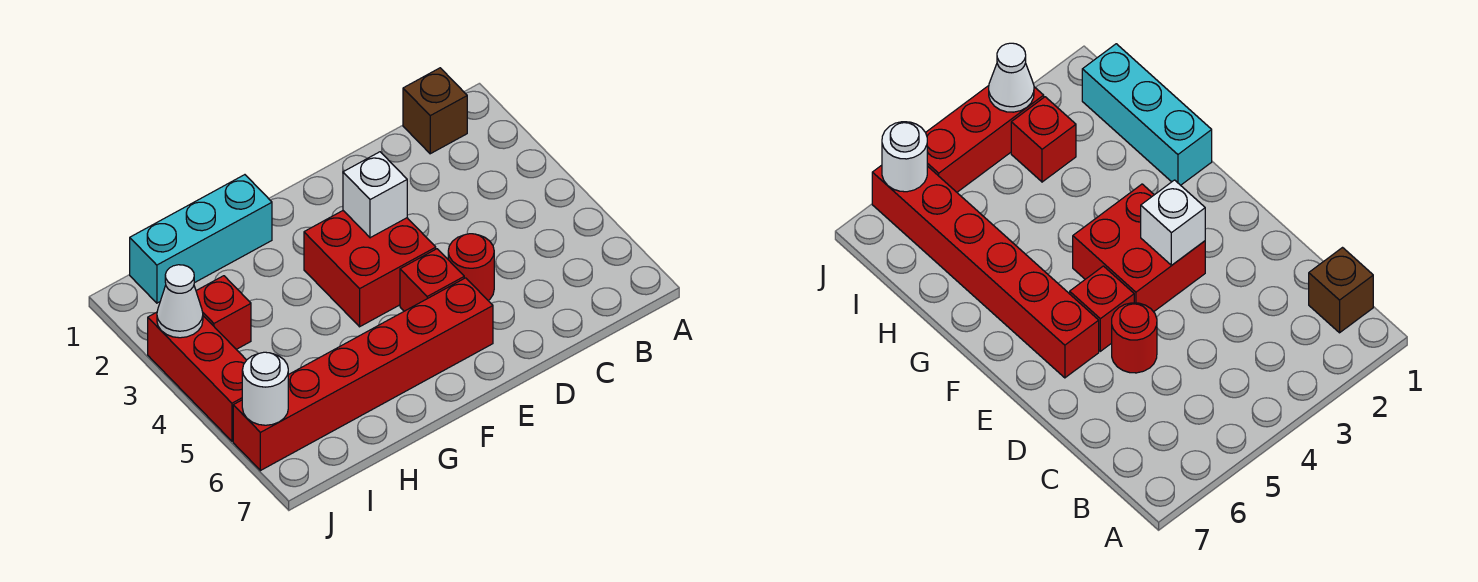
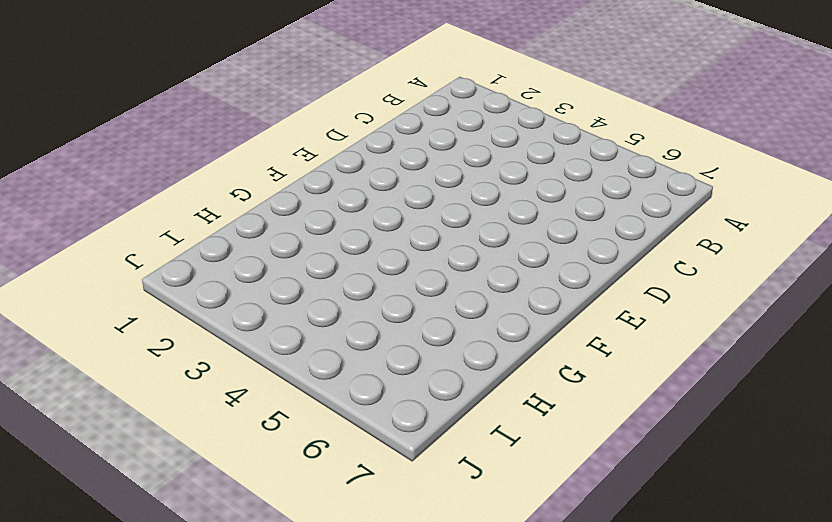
none -> brown brick B1 level 1
none -> red round brick D5 level 1

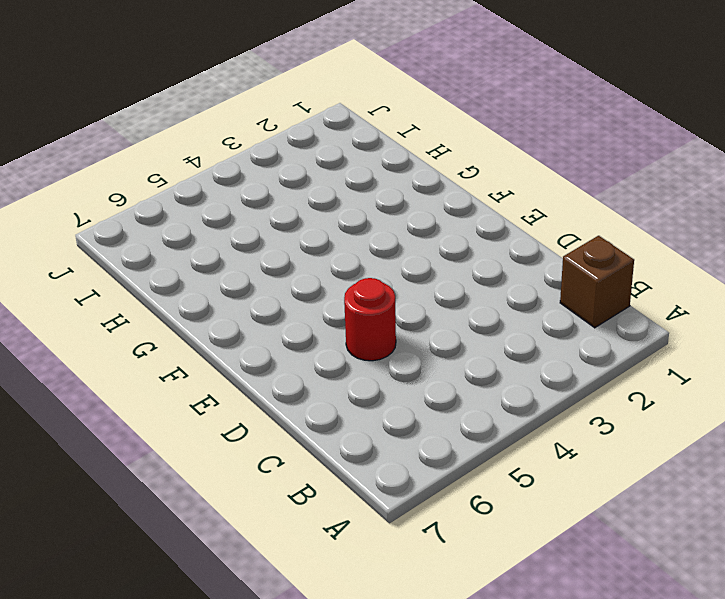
none -> red brick E3:F4 level 1
none -> red brick E5 level 1

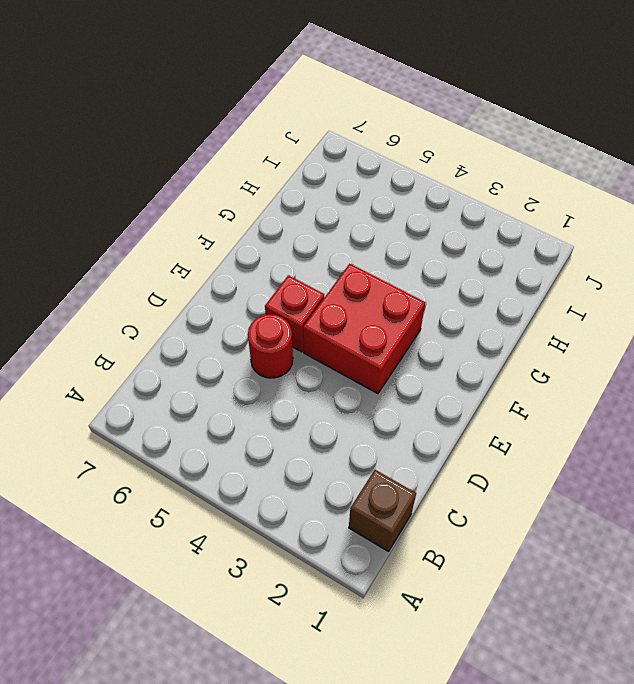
none -> red brick E6:J6 level 1
none -> cyan brick G1:I1 level 1

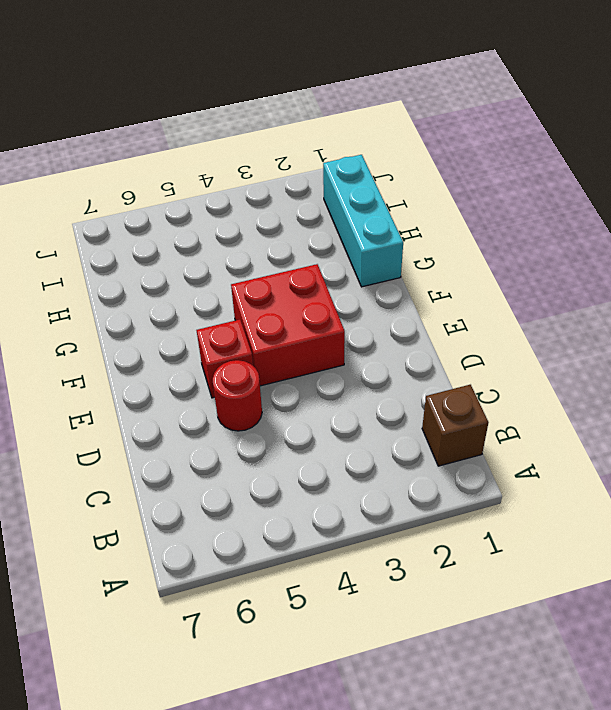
none -> red brick E6:J6 level 1
none -> red brick I3 level 1

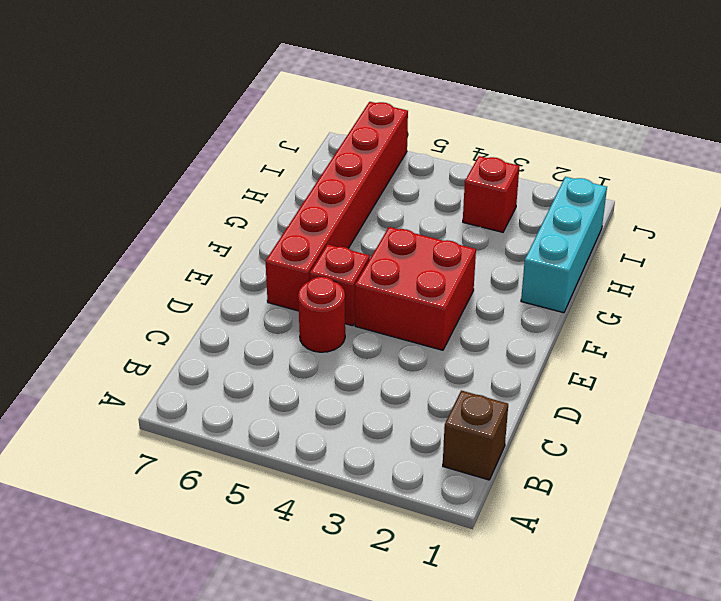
none -> red brick J3:J5 level 1
none -> white brick E3 level 2

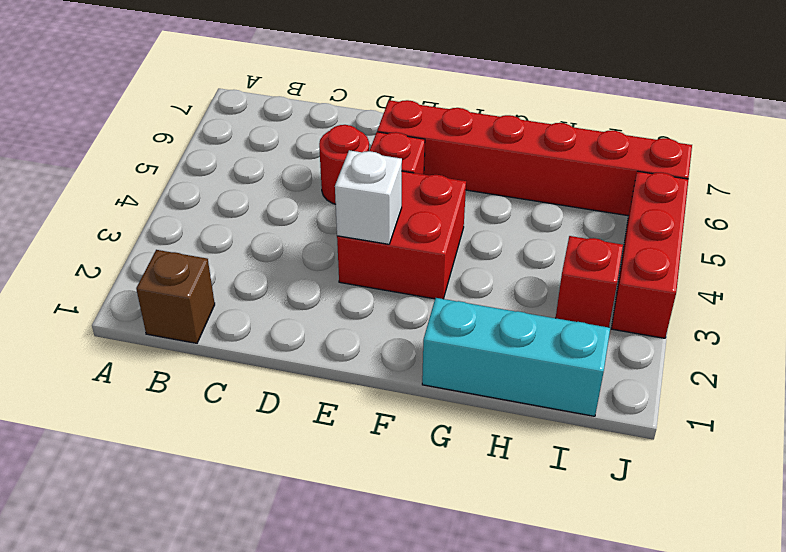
none -> white cone J3 level 2
none -> white round brick J6 level 2

